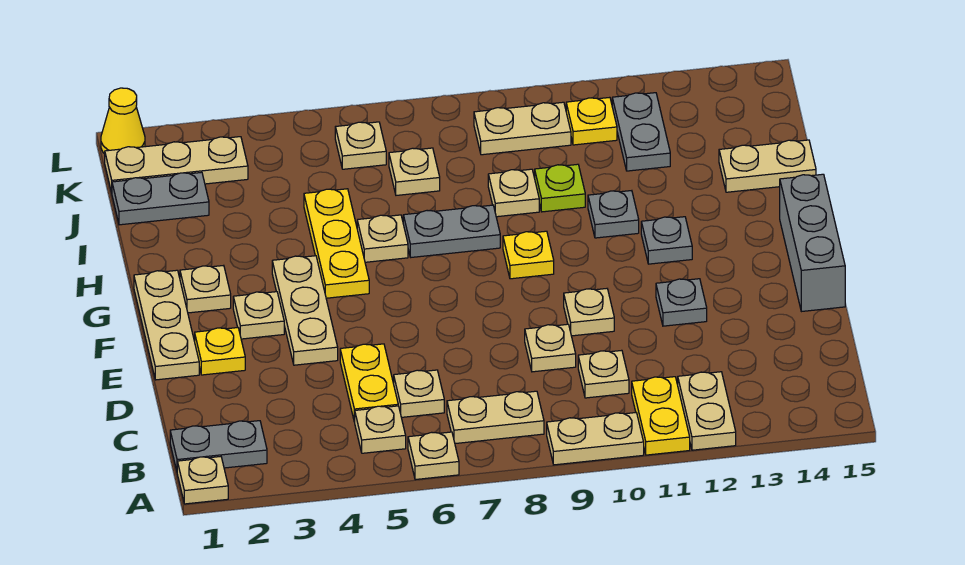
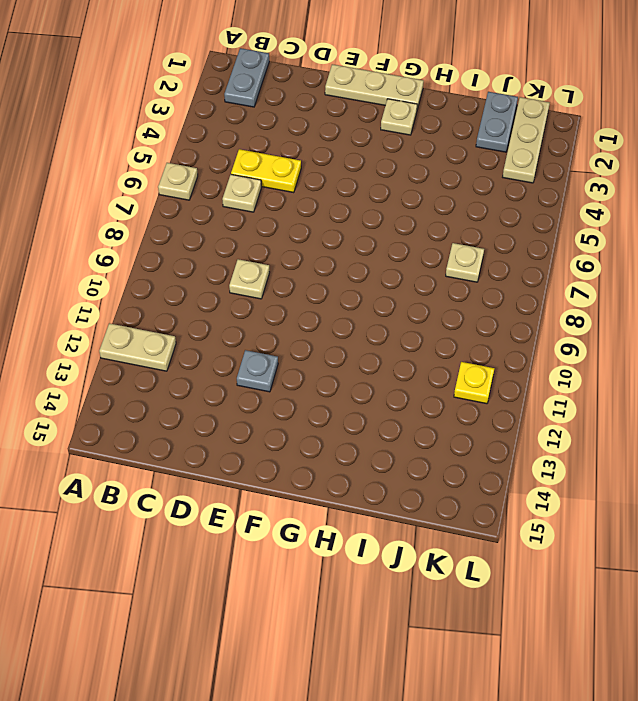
none -> tan plate A1 level 1
none -> tan plate A9:A10 level 1
none -> yellow plate A11:B11 level 1
none -> tan plate B5 level 1

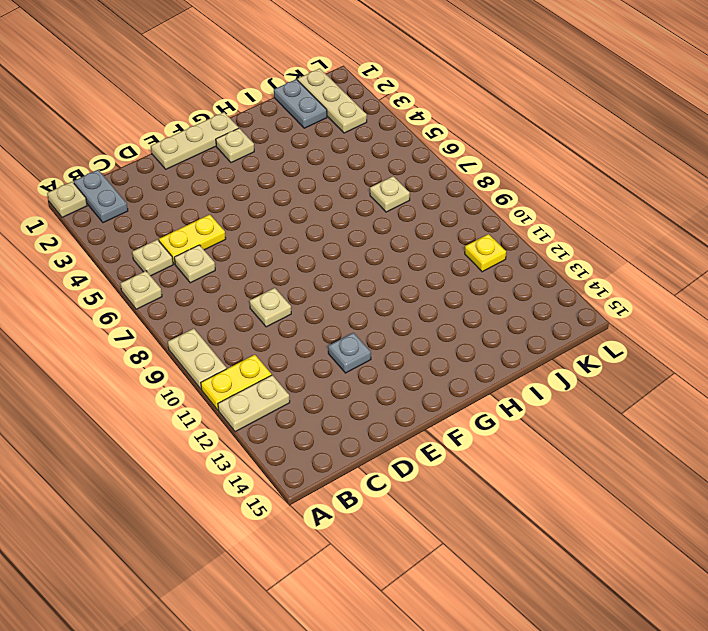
none -> tan plate B7:B8 level 1
none -> tan plate C10 level 1
none -> yellow plate E2 level 1
none -> tan plate E4:G4 level 1

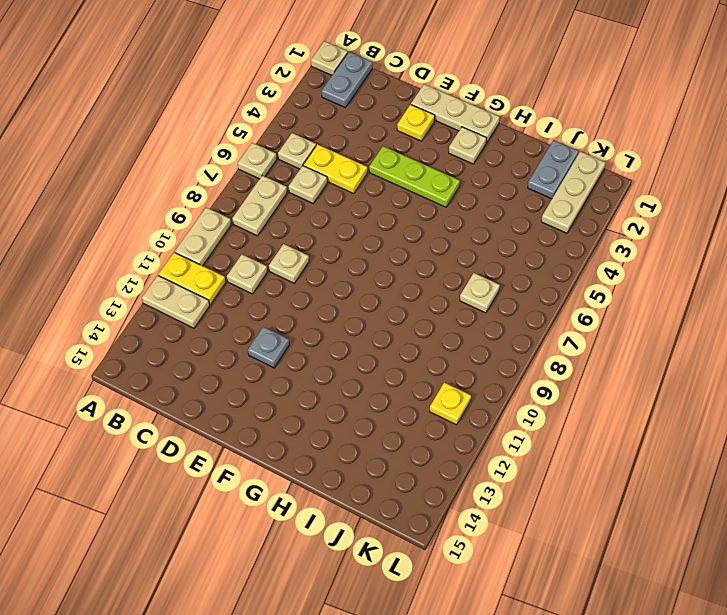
lime plate E4:G4 level 1 -> tan plate E4:G4 level 1
none -> tan plate E10 level 1
none -> grey brick E15:G15 level 1
none -> tan plate F3 level 1
none -> yellow plate G5:I5 level 1

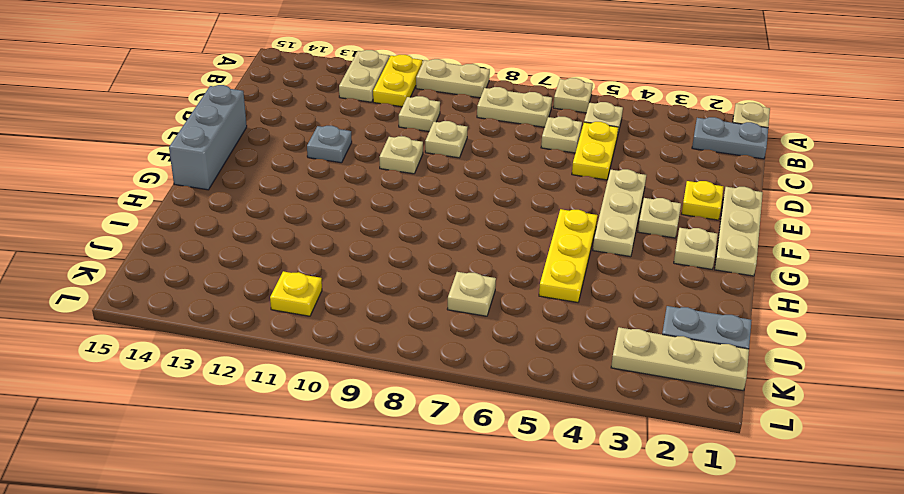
none -> yellow plate G9 level 1
none -> grey plate G12 level 1
none -> tan plate H6 level 1
none -> grey plate H7:H8 level 1

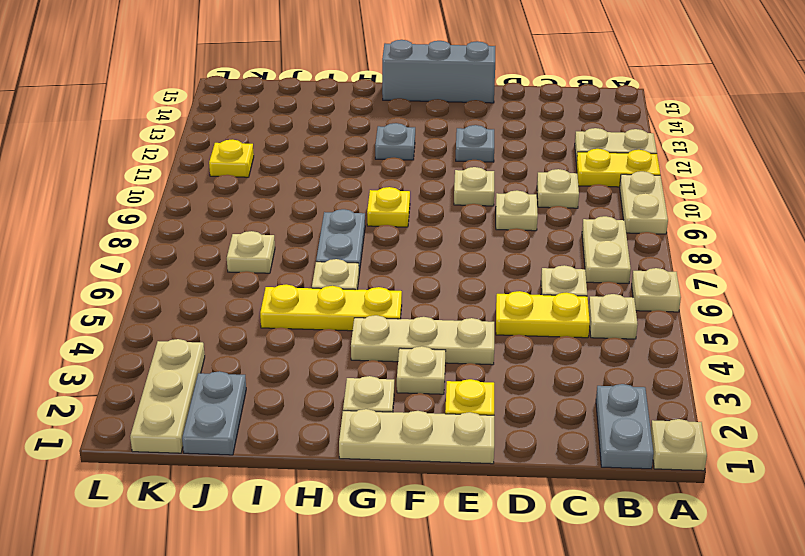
none -> grey plate H11 level 1
none -> tan plate I9 level 1
none -> lime plate I10 level 1
none -> tan plate I14:I15 level 1

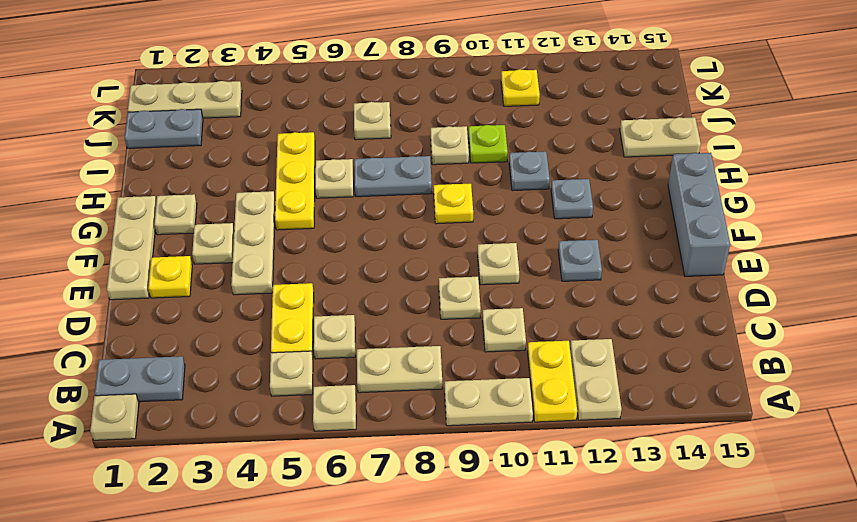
none -> grey plate J12:K12 level 1
none -> tan plate K6 level 1
none -> tan plate K9:K10 level 1
none -> yellow cone L1 level 1

